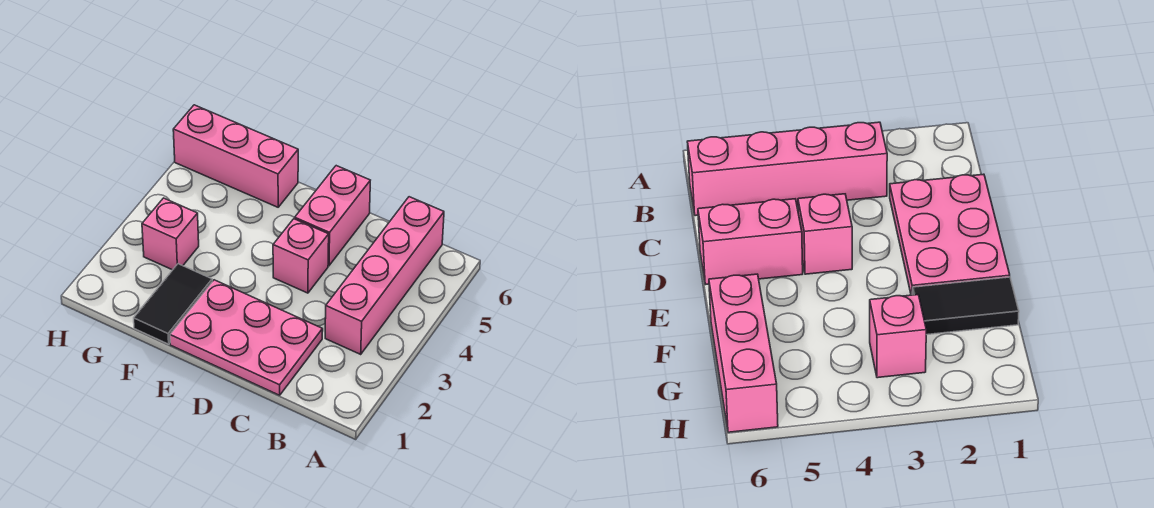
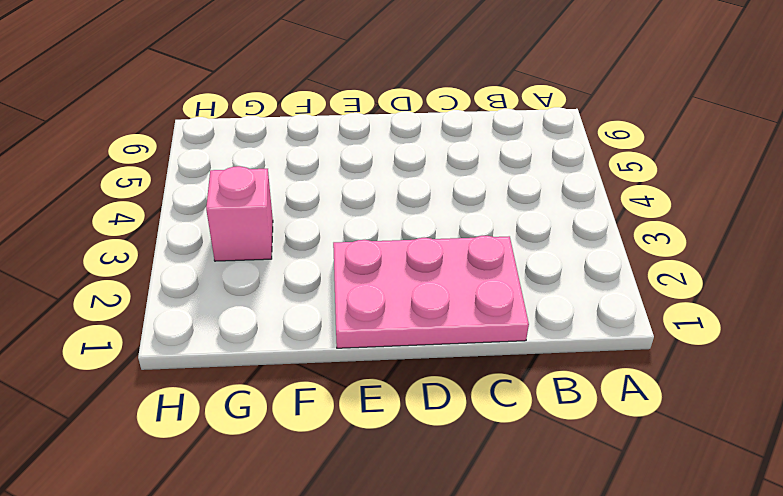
none -> pink brick B3:B6 level 1
none -> pink brick D4 level 1

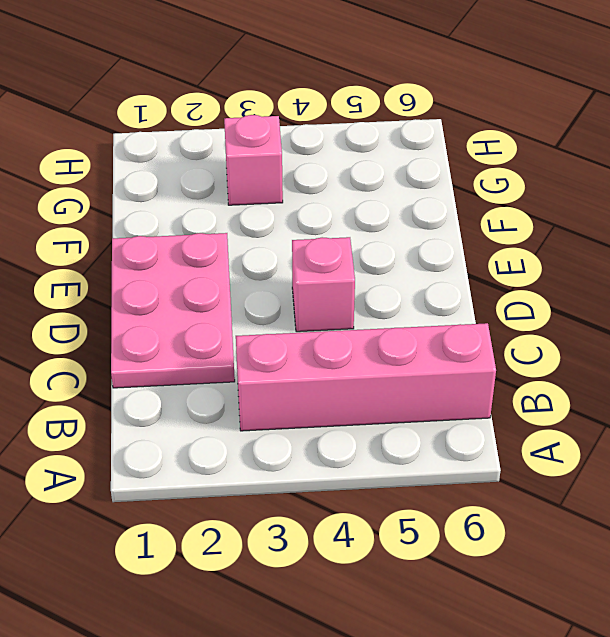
none -> pink brick D5:D6 level 1
none -> black tile F1:F2 level 1

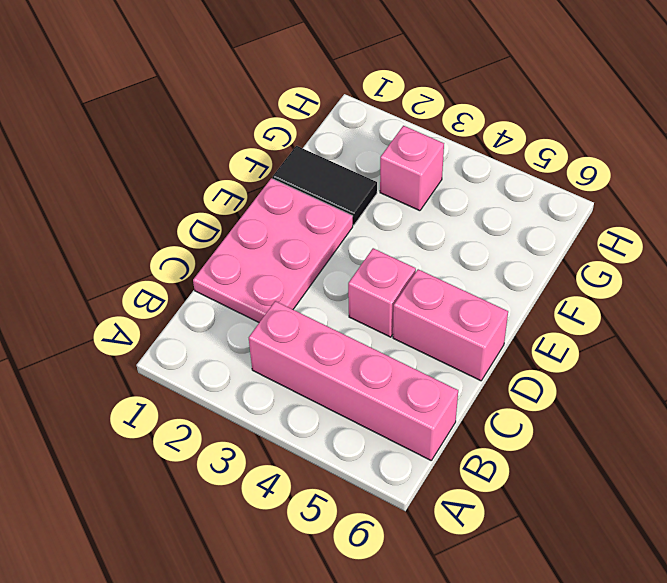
none -> pink brick F6:H6 level 1

